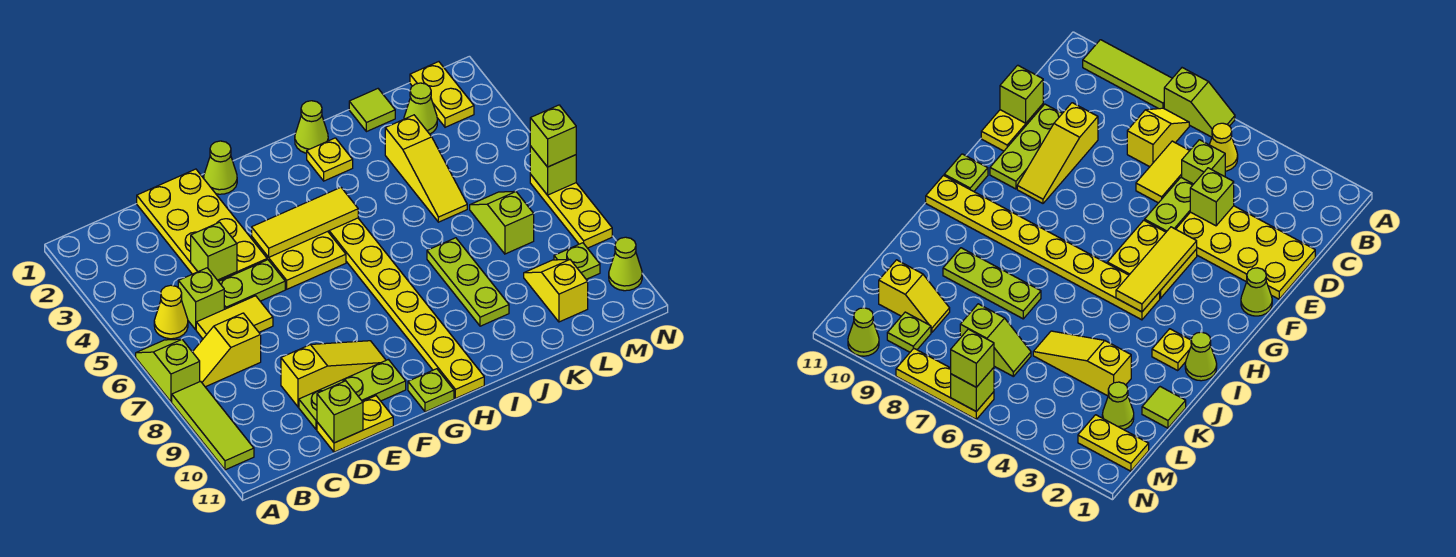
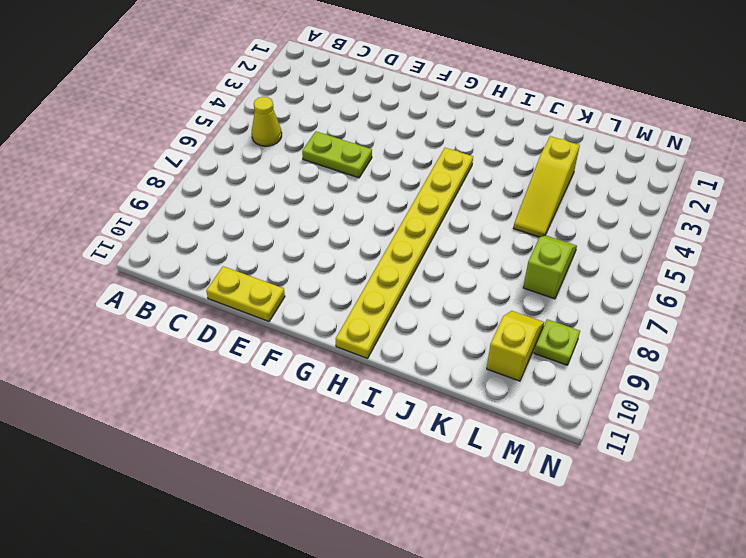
none -> lime slope A6:A7 level 1 top 7
none -> lime tile A8:A10 level 1
none -> yellow slope B7:C7 level 1 top C
none -> lime brick C5 level 1

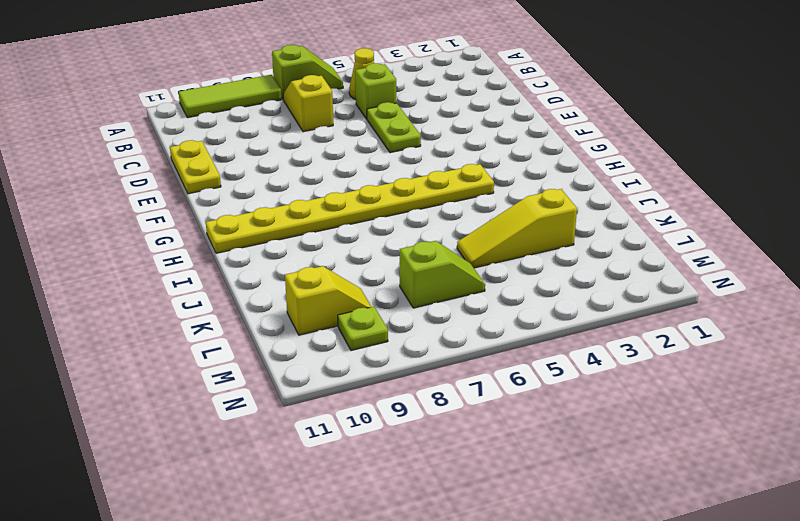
none -> yellow tile C6:D6 level 1
none -> yellow plate D1:E4 level 1
none -> yellow slope D9:F9 level 1 top D
none -> lime plate D10:F10 level 1

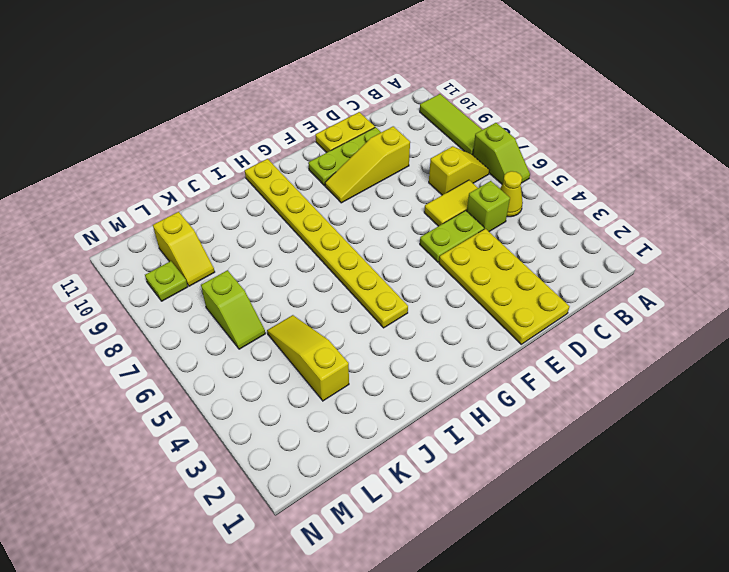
none -> lime cone F1 level 1
none -> yellow plate F4:G5 level 1
none -> lime plate G11 level 1
none -> lime cone I1 level 1

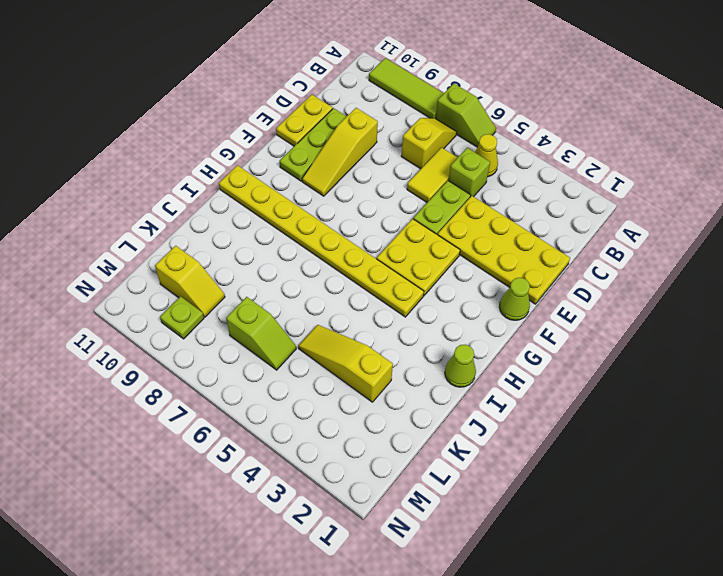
none -> lime plate G11 level 1
none -> yellow plate I2 level 1
none -> lime plate J7:J9 level 1
none -> lime tile K1 level 1

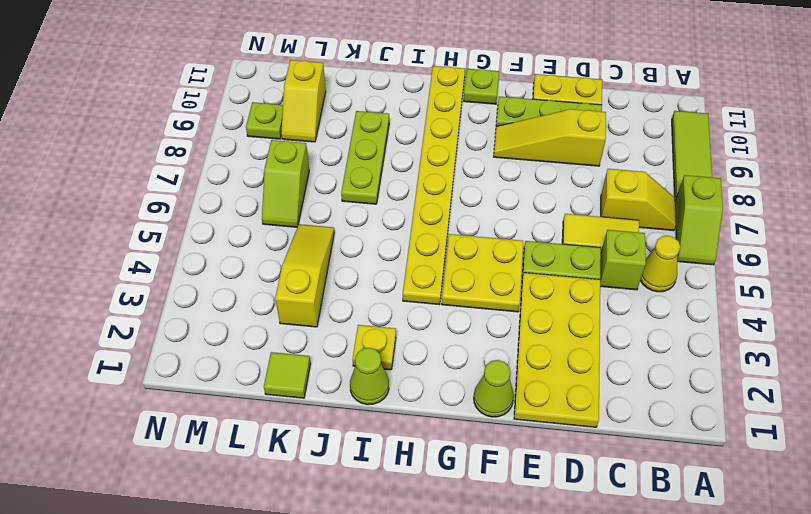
none -> lime cone L2 level 1
none -> yellow plate M1:M2 level 1
none -> yellow plate N6:N8 level 1
none -> lime cone N10 level 1

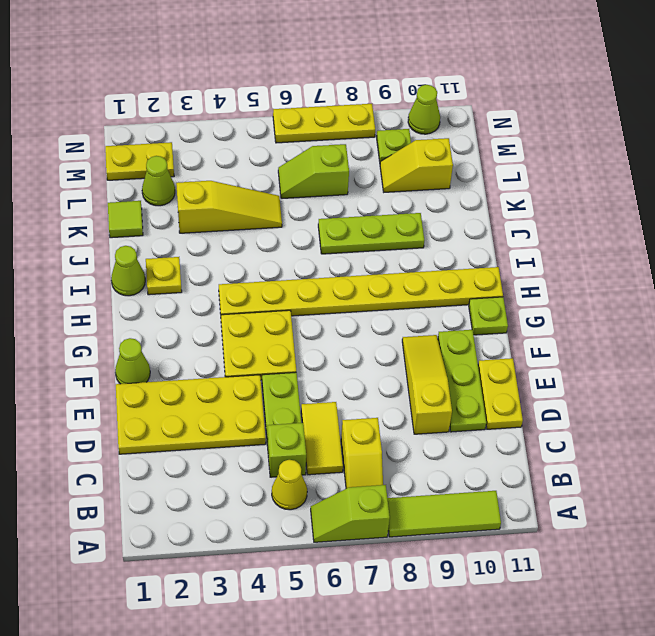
none -> lime brick D4 level 2
none -> lime brick D11 level 2
none -> yellow tile F4:H4 level 2
none -> lime brick N6 level 2

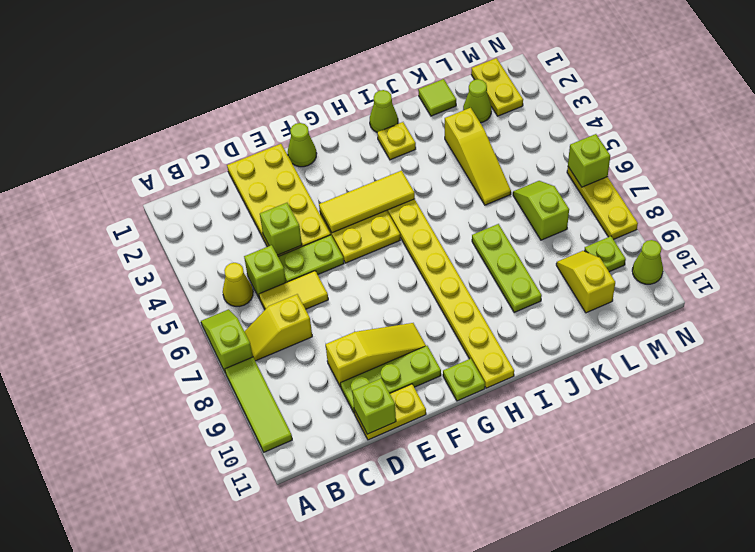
none -> lime brick N6 level 3

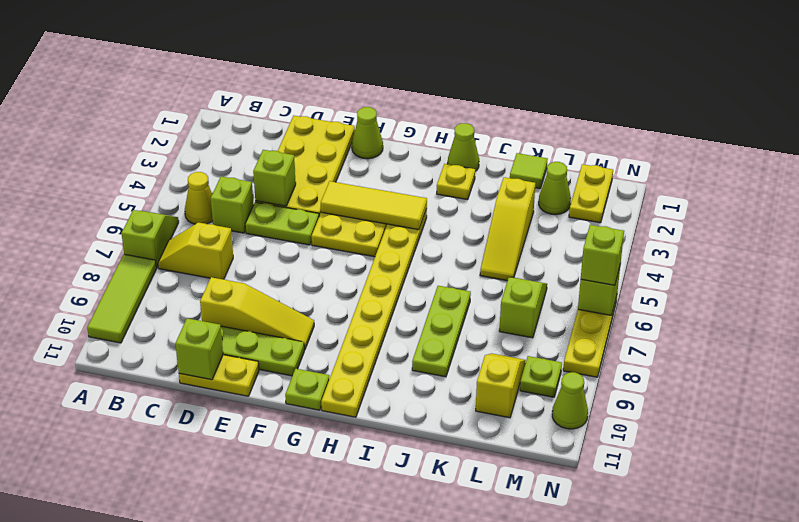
none -> yellow tile C6:D6 level 1

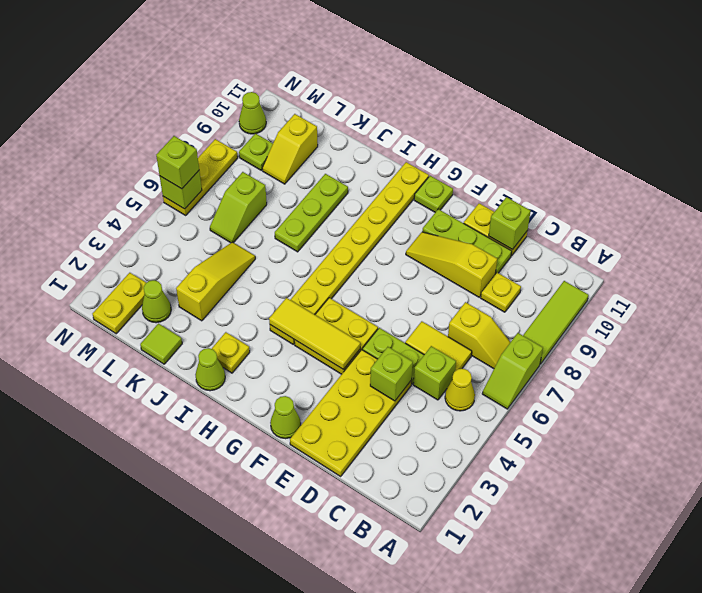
yellow plate C9 level 1 -> none

